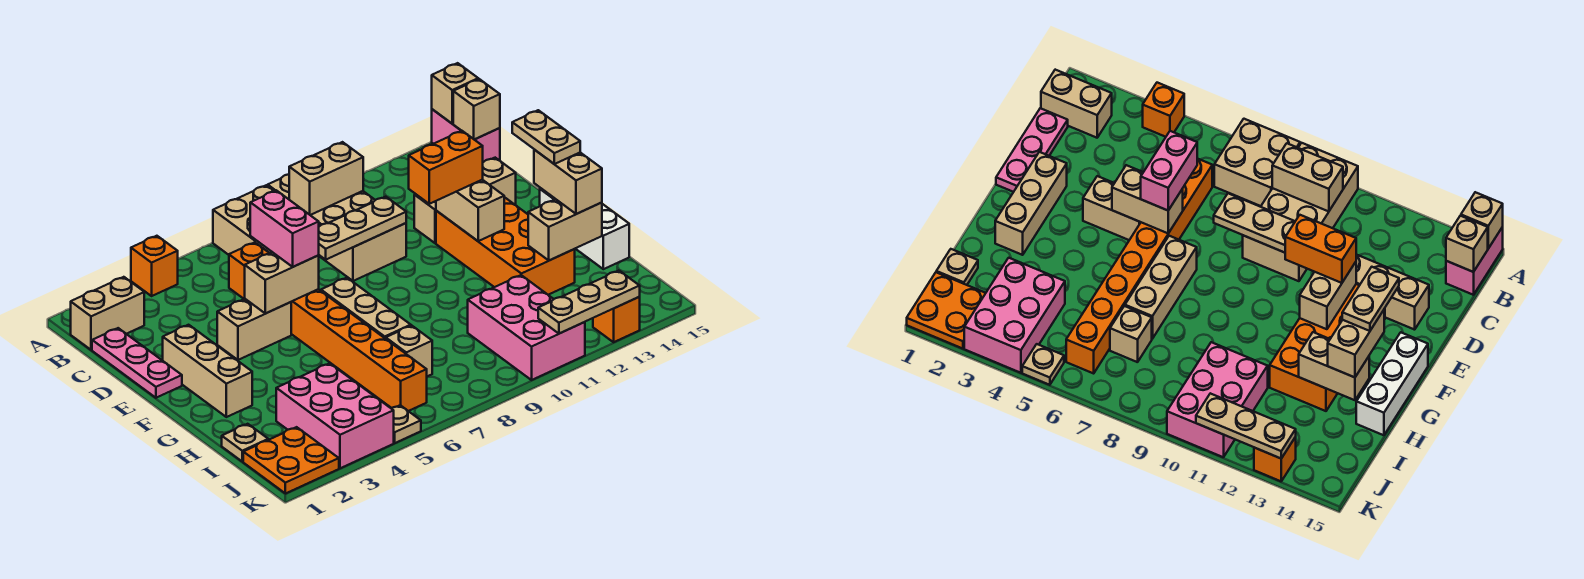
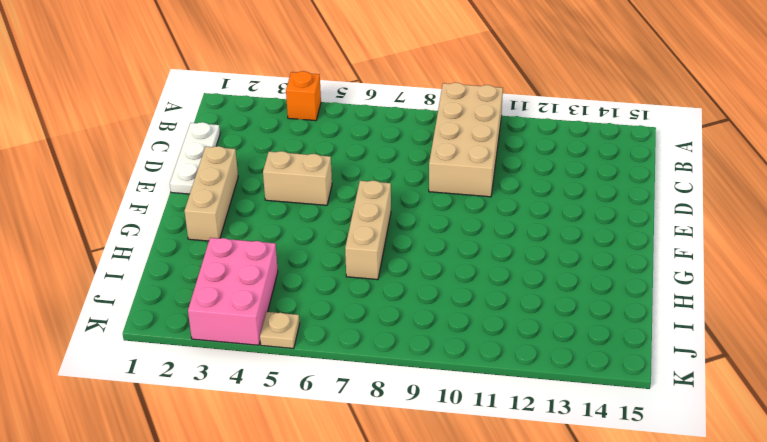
white plate C1:E1 level 1 -> pink plate C1:E1 level 1
none -> tan brick A7:B8 level 1
none -> pink brick A15:B15 level 1
none -> tan brick B1:B2 level 1
none -> orange brick C6:J6 level 1

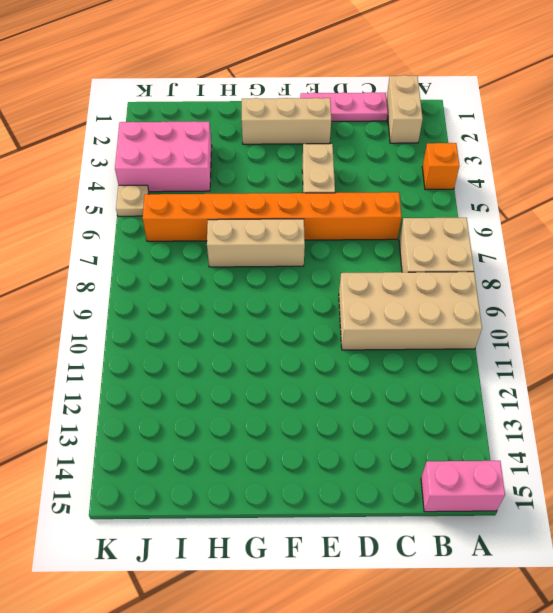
none -> tan brick D12:D14 level 1
none -> orange brick E12:H13 level 1
none -> white brick F15:H15 level 1
none -> tan plate I1 level 1

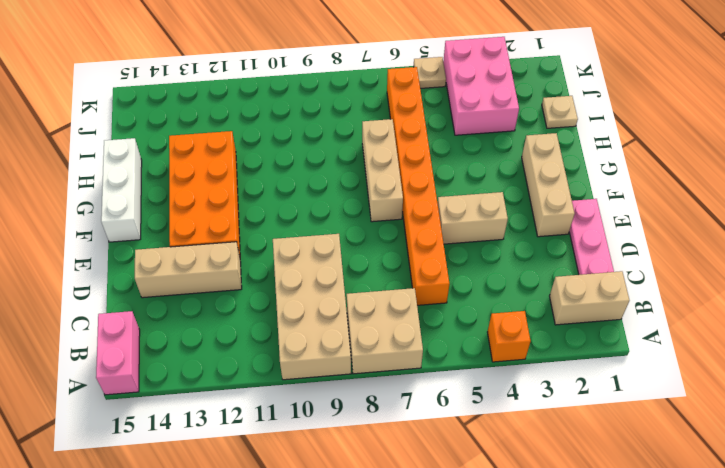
none -> tan brick I7 level 1
none -> pink brick I10:K11 level 1
none -> orange plate J1:K2 level 1
none -> orange brick K13 level 1

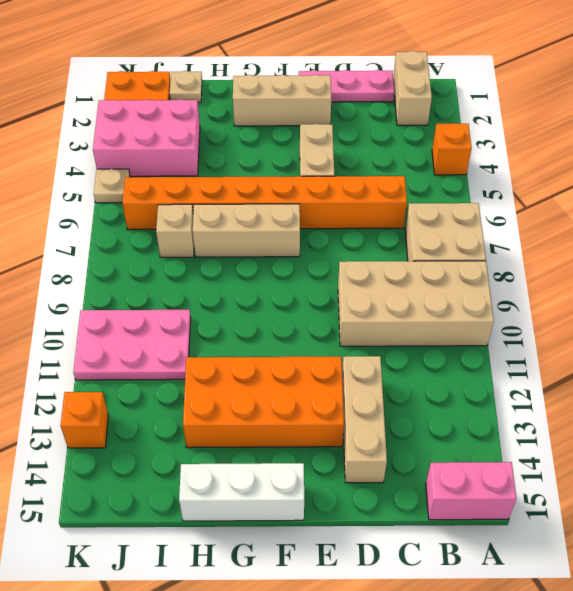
pink plate I10:K11 level 1 -> pink brick I10:K11 level 1
none -> tan brick A15 level 2
none -> tan brick B9:B10 level 2
none -> tan brick B15 level 2
none -> tan plate D8:D10 level 2

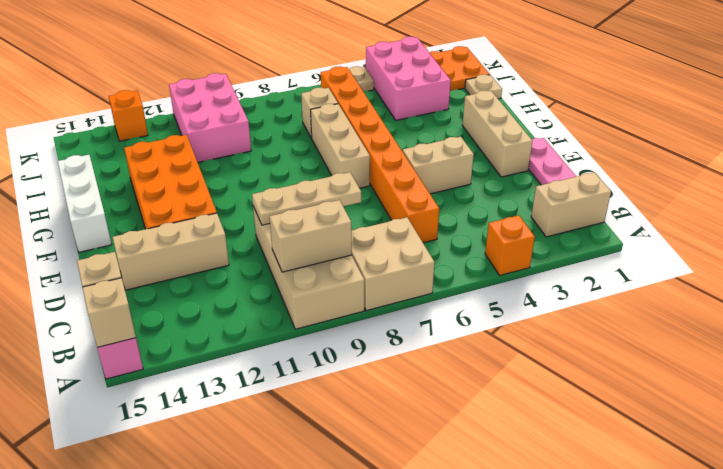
none -> tan brick E5:E6 level 2
none -> tan brick E12:F12 level 2
none -> tan brick H13:H14 level 2
none -> tan plate K11:K13 level 2

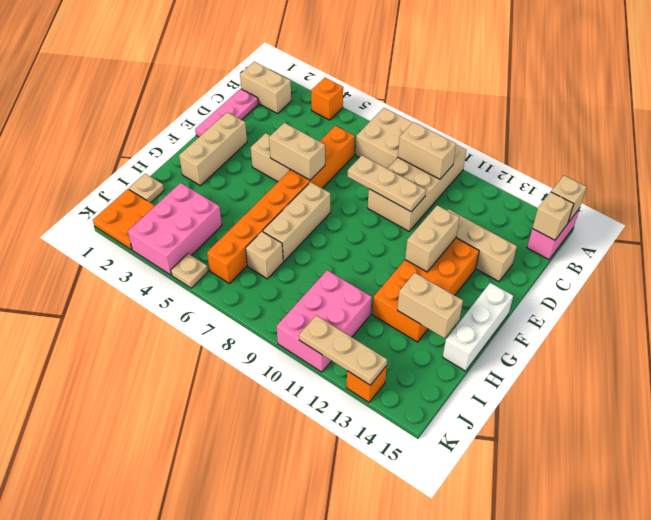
none -> pink brick D6:E6 level 3
none -> orange brick E11:E12 level 3
none -> tan brick G14:H14 level 3
none -> tan plate F14:G14 level 4

